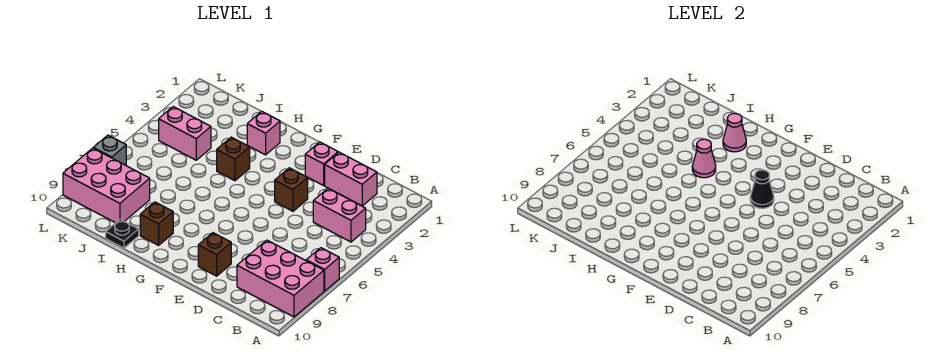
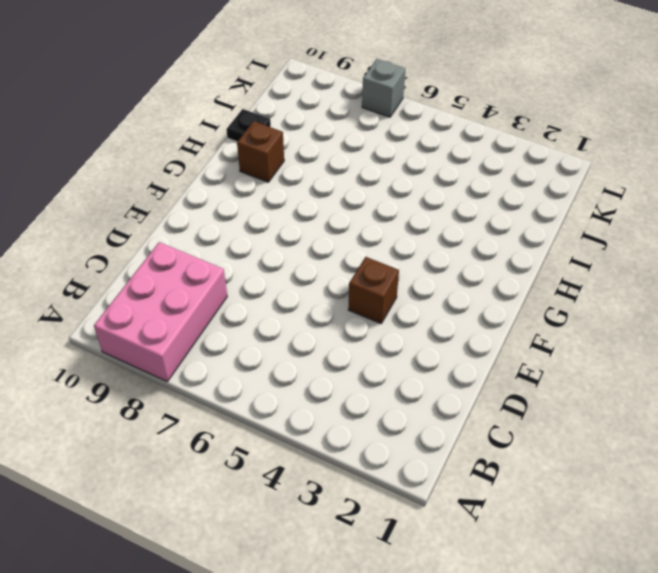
none -> pink brick A7 level 1
none -> pink brick B4:C4 level 1
none -> pink brick C2:D2 level 1

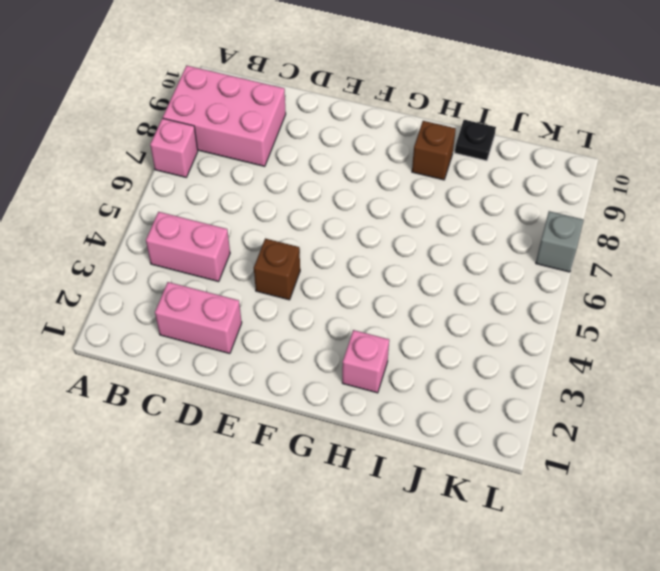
none -> pink brick E2 level 1
none -> brown brick E9 level 1
none -> brown brick H4 level 1

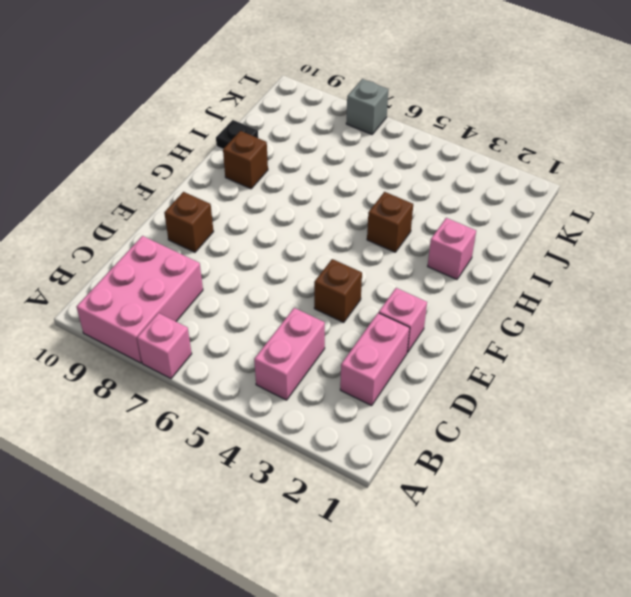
none -> pink brick J4:K4 level 1
none -> pink brick J8:L9 level 1
none -> black cone E4 level 2

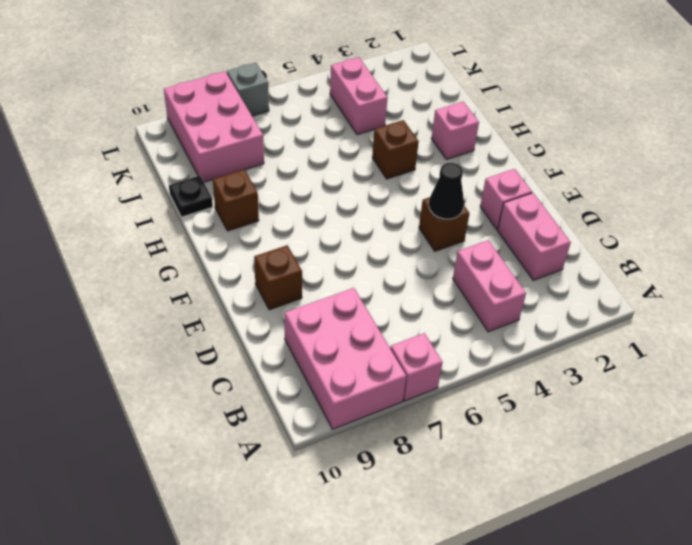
none -> pink cone H2 level 2
none -> pink cone H4 level 2

